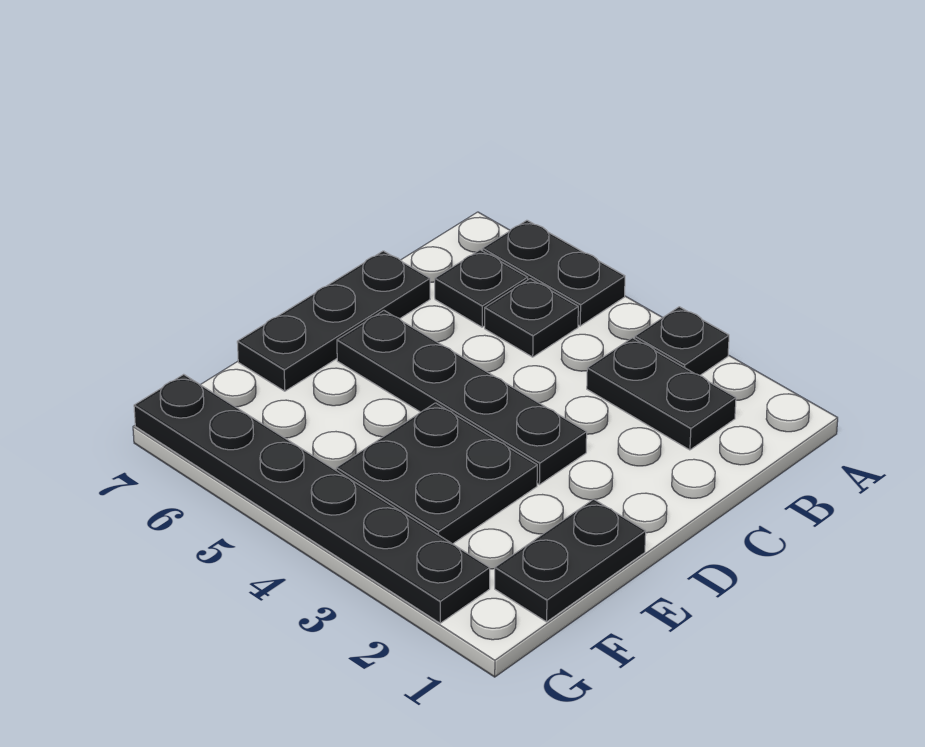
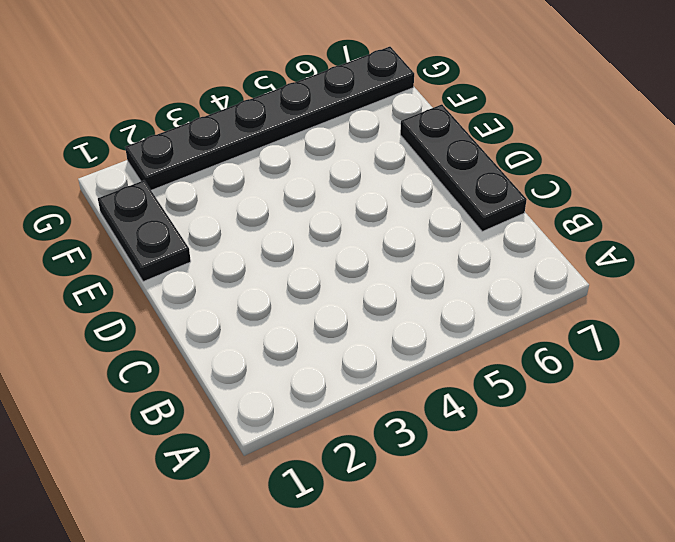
none -> black plate A3 level 1
none -> black plate A5:A6 level 1

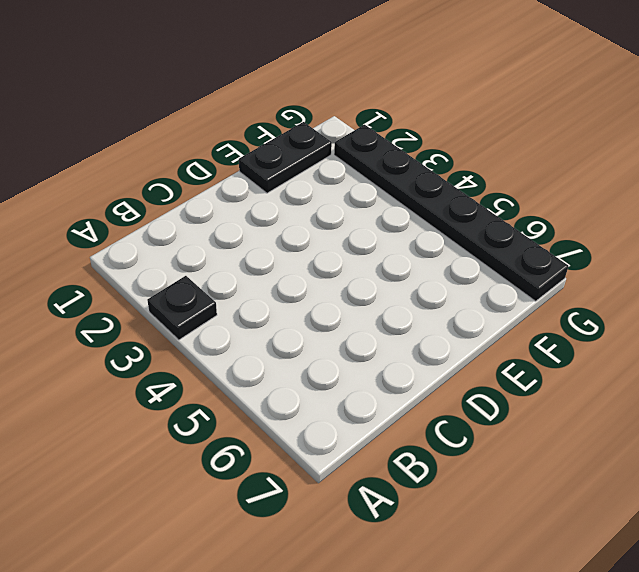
none -> black plate A5:A6 level 1
none -> black plate B2:B3 level 1

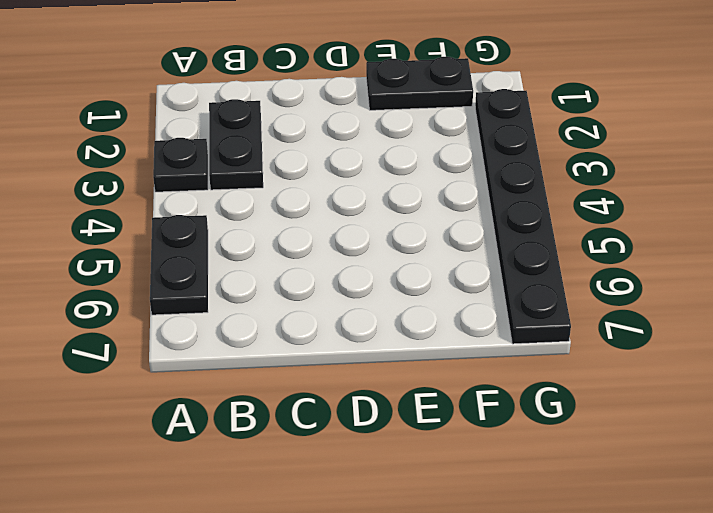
none -> black plate B5 level 1
none -> black plate B6 level 1

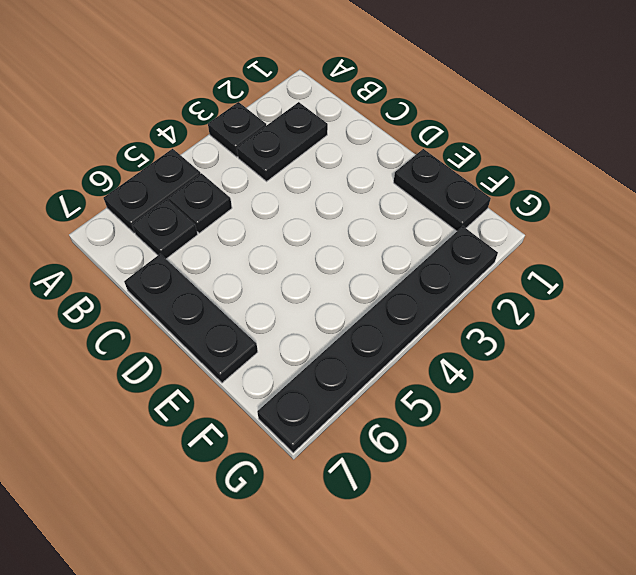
none -> black plate D3:D6 level 1
none -> black plate E3:F4 level 1

